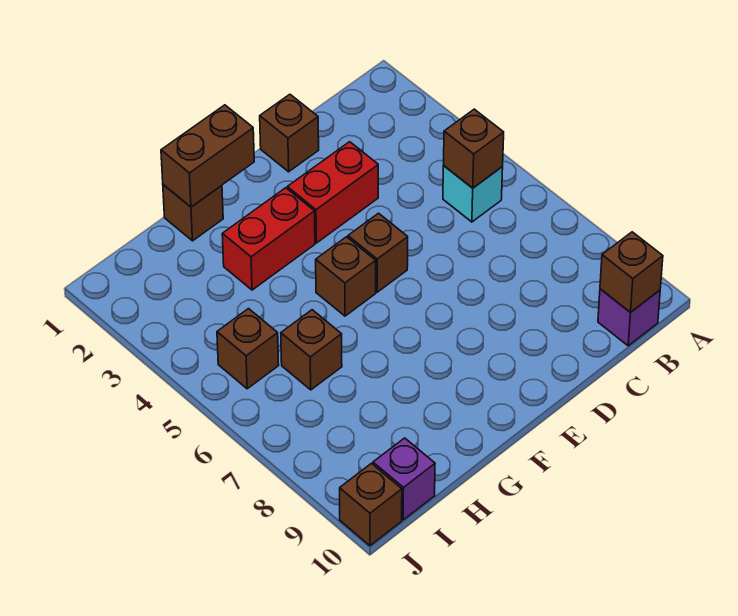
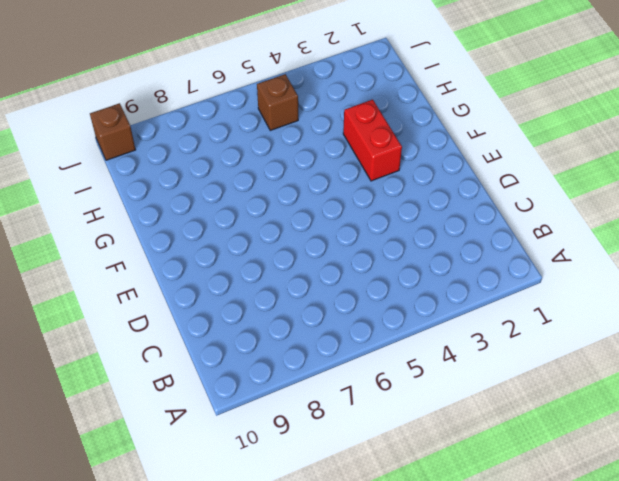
none -> cyan brick B5 level 1
none -> purple brick B10 level 1
none -> brown brick D1 level 1

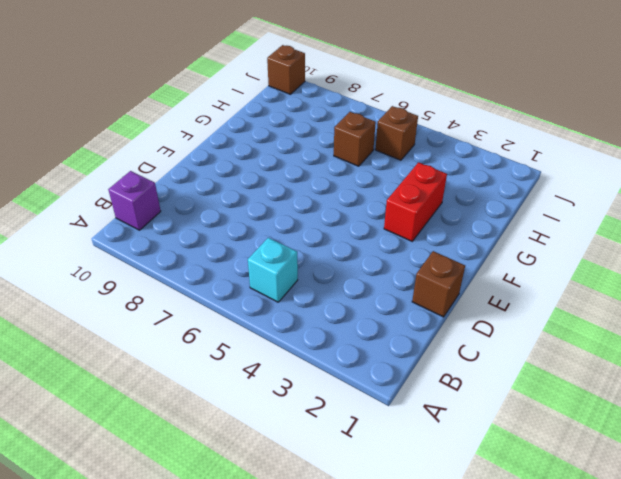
none -> red brick D3:E3 level 1
none -> brown brick E5 level 1
none -> brown brick F5 level 1

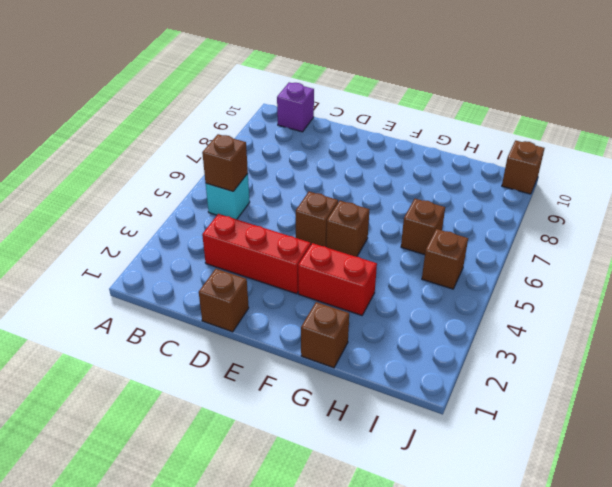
red brick C3:E3 level 1 -> red brick D3:E3 level 1
none -> purple brick I10 level 1
none -> brown brick B10 level 2
none -> brown brick F1:G1 level 2

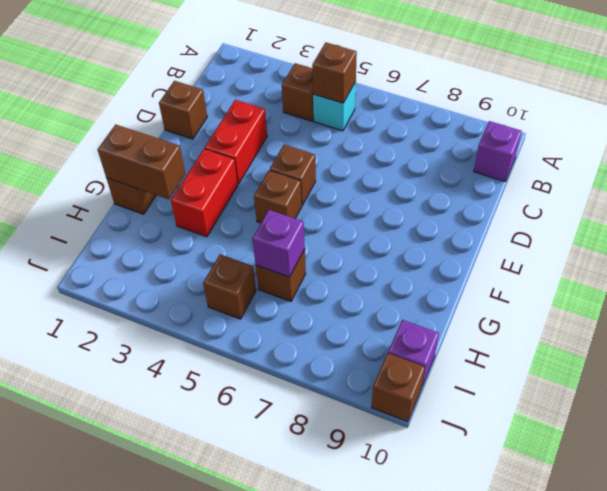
brown brick B4 level 1 -> brown brick B10 level 2
brown brick G1:G2 level 2 -> brown brick F1:G1 level 2
purple brick H6 level 2 -> none

